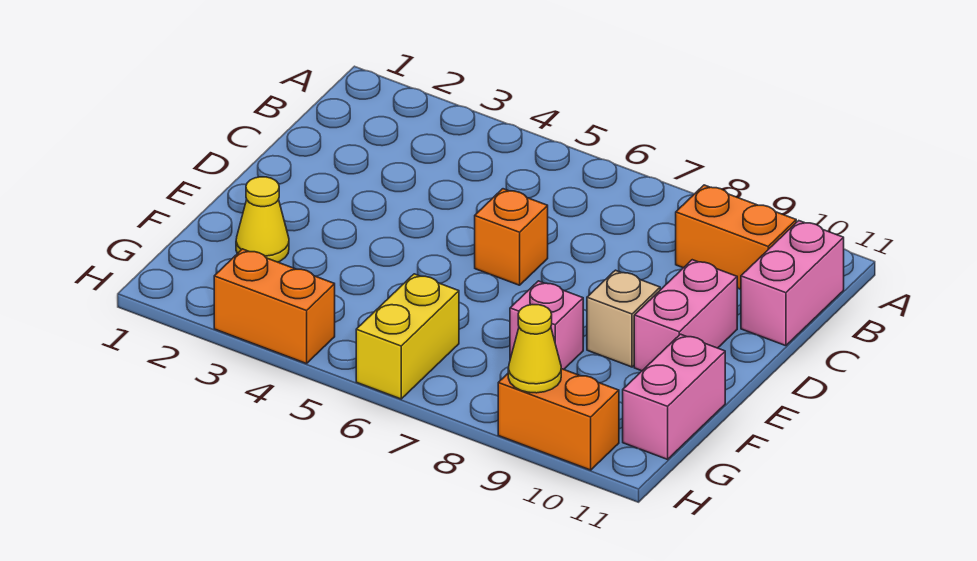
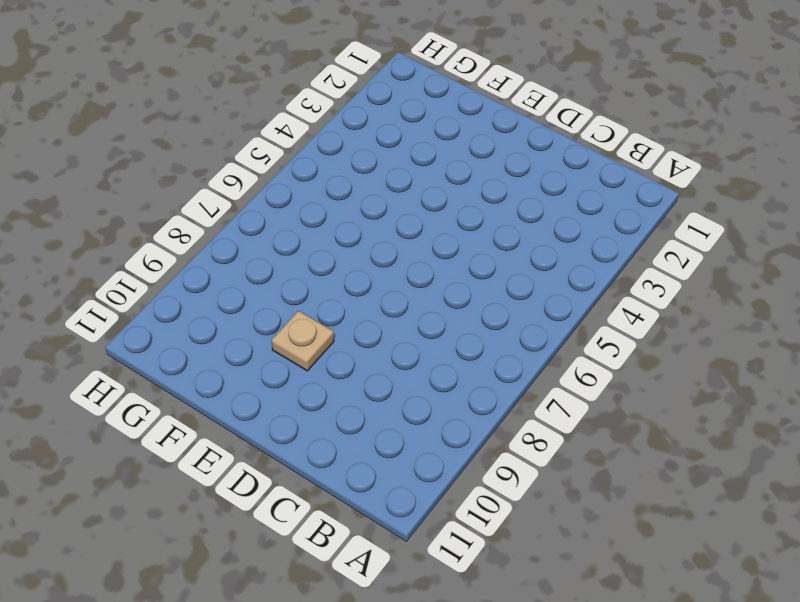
tan plate E9 level 1 -> tan brick E9 level 1
none -> orange brick B9:B10 level 1
none -> pink brick B11:C11 level 1
none -> orange brick D6 level 1

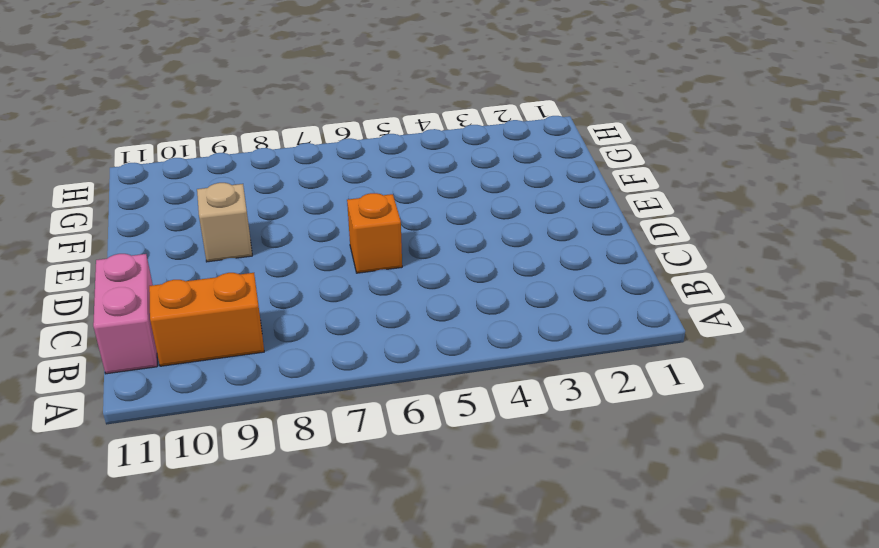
none -> pink brick D10:E10 level 1
none -> yellow cone F2 level 1
none -> pink brick F8 level 1

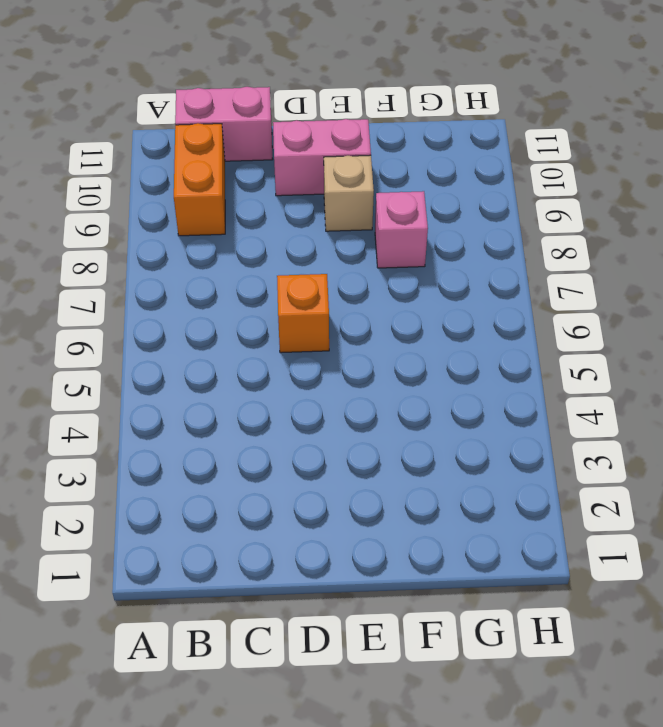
none -> yellow cone F2 level 1
none -> pink brick F11:G11 level 1
none -> yellow brick G6:H6 level 1

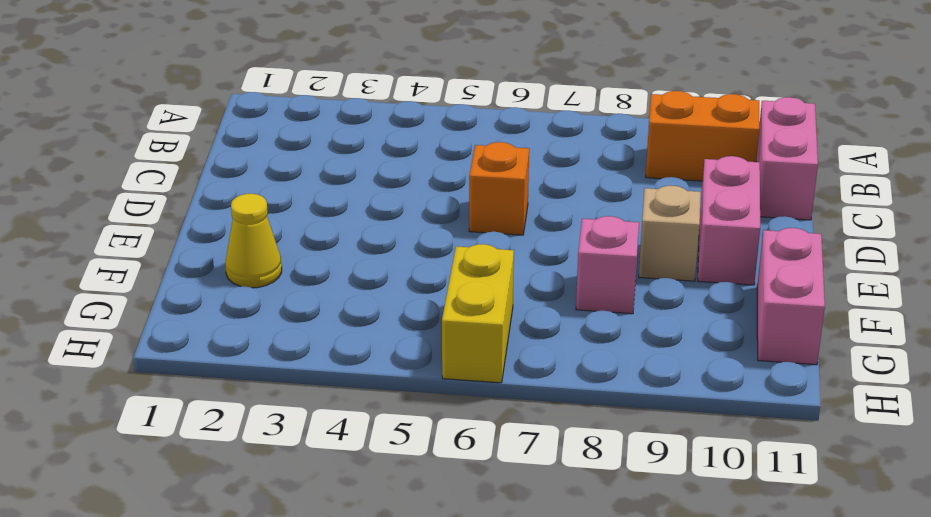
none -> orange brick H3:H4 level 1
none -> orange brick H9:H10 level 1
none -> yellow cone H9 level 2

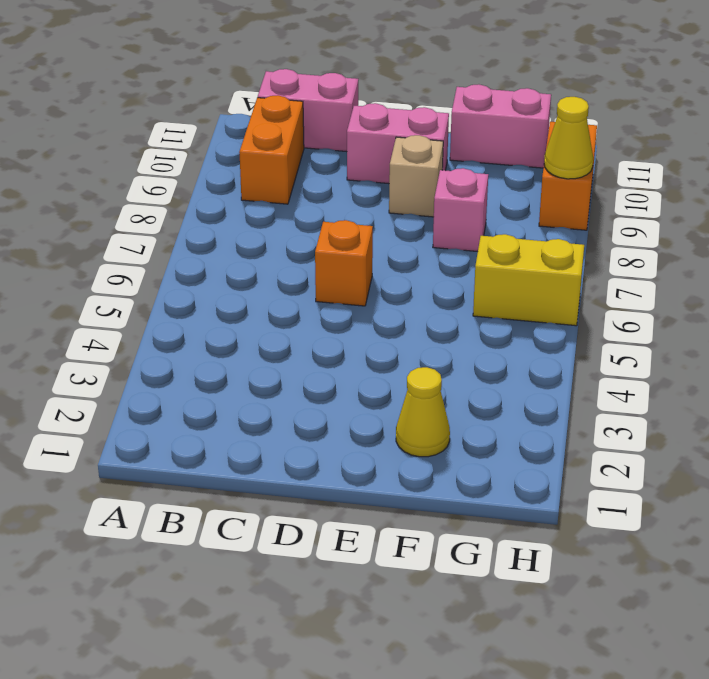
none -> orange brick H3:H4 level 1

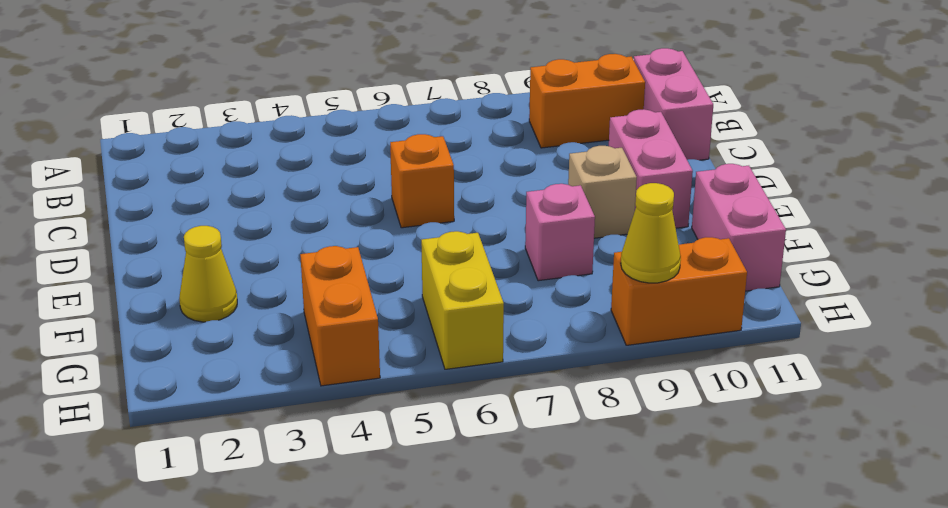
orange brick G4:H4 level 1 -> orange brick H3:H4 level 1

